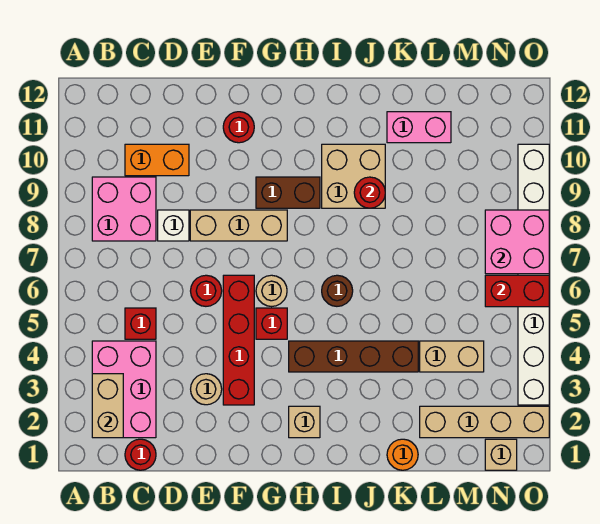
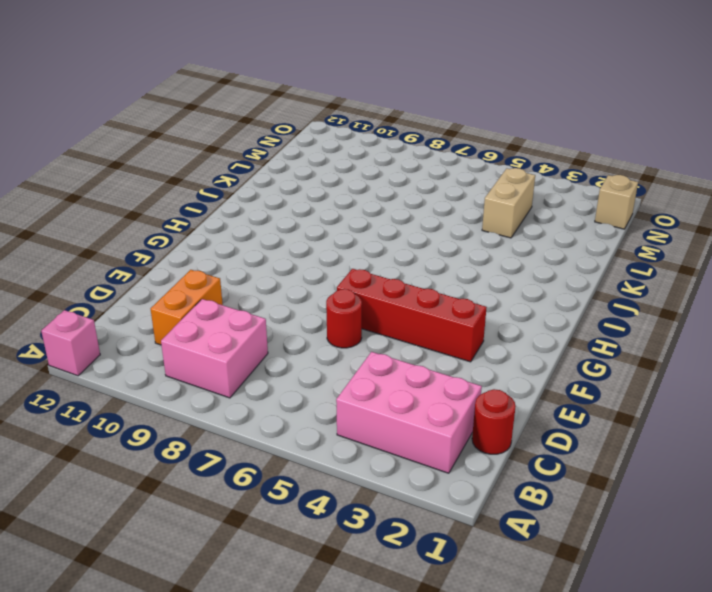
pink brick A12 level 1 -> none
none -> red brick C5 level 1
none -> white brick D8 level 1
none -> tan round brick E3 level 1

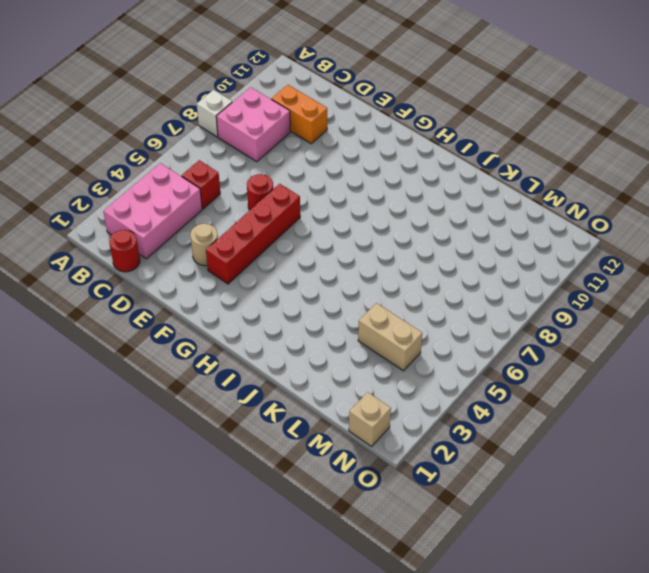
white brick A8 level 1 -> white brick D8 level 1
none -> tan brick E8:G8 level 1
none -> red round brick F11 level 1
none -> red brick G5 level 1

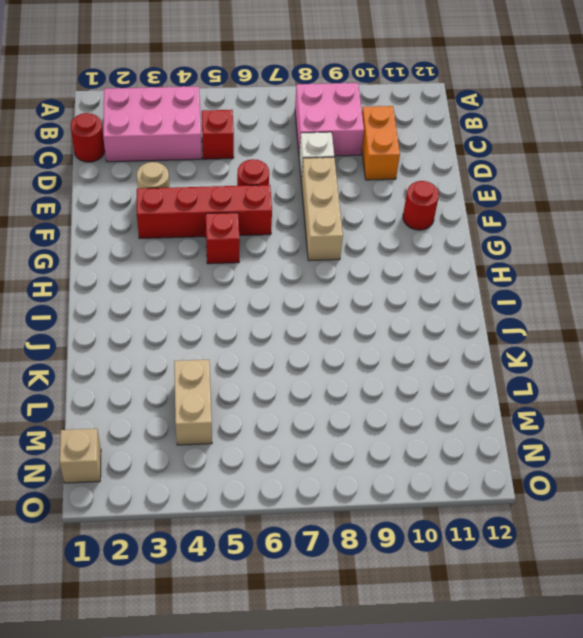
none -> tan round brick G6 level 1
none -> brown brick G9:H9 level 1
none -> tan brick H2 level 1

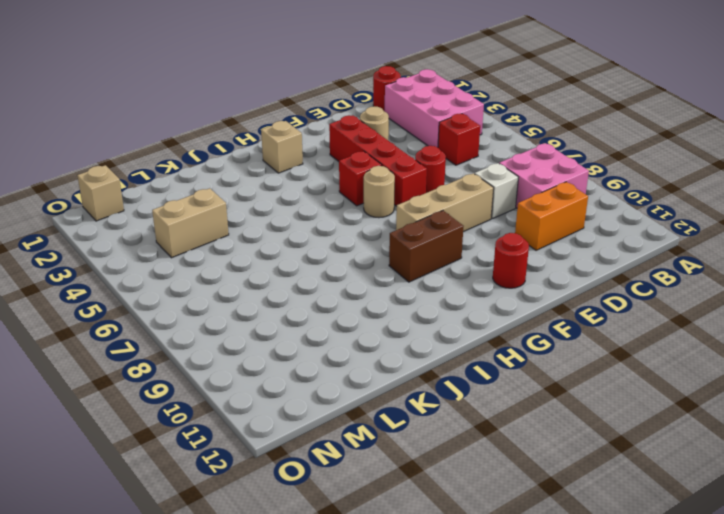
none -> brown brick H4:K4 level 1
none -> brown round brick I6 level 1
none -> tan brick I9:J10 level 1

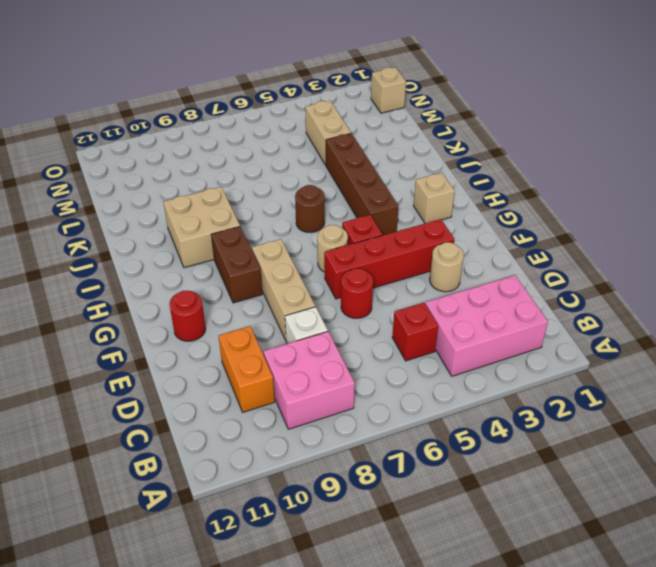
none -> red round brick C1 level 1
none -> orange round brick K1 level 1
none -> pink brick K11:L11 level 1

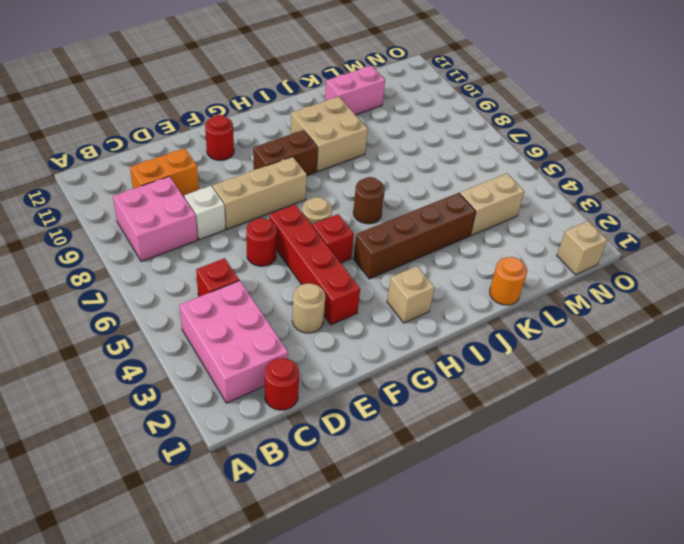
none -> tan brick L2:O2 level 1
none -> white brick O3:O10 level 1
none -> tan brick B2:B3 level 2

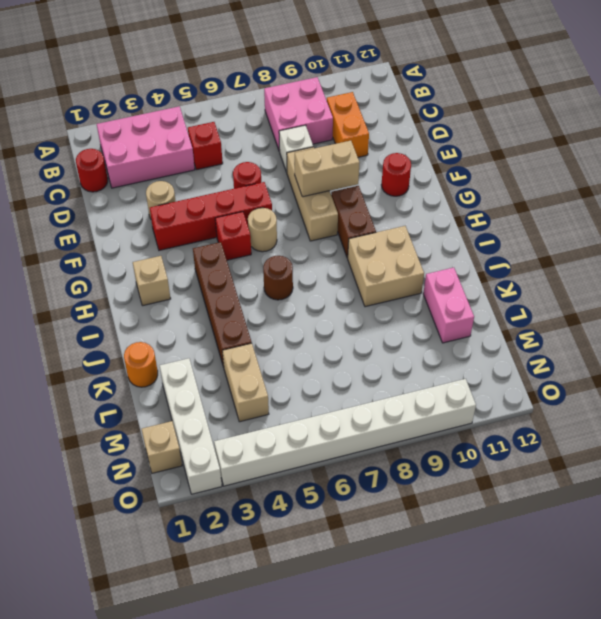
tan brick F8:F9 level 2 -> tan brick B2:B3 level 2
white brick L2:O2 level 1 -> tan brick L2:O2 level 1
none -> red round brick J9 level 2
none -> red brick N6:O6 level 2
none -> pink brick N7:O8 level 2

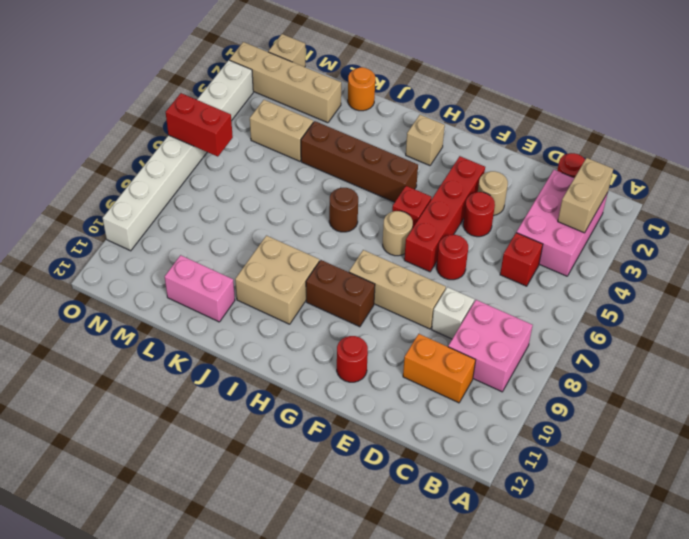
red round brick E4 level 1 -> red round brick J9 level 2
none -> pink brick N7:O8 level 2

